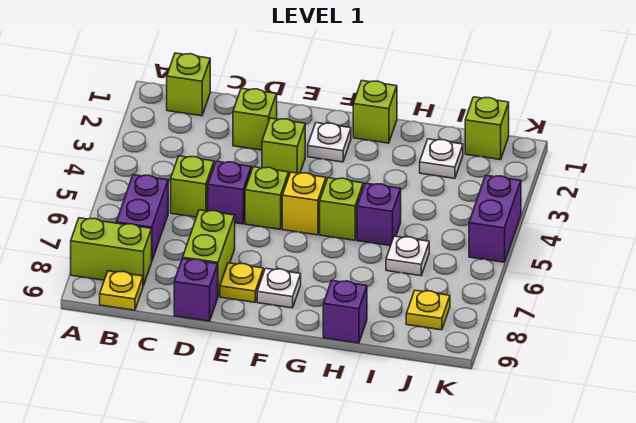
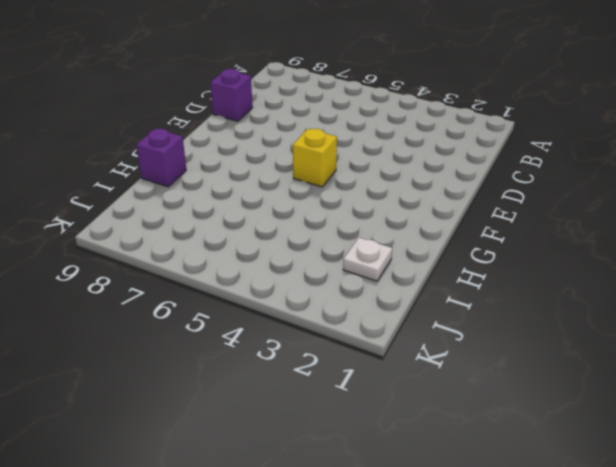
none -> lime brick A8:B8 level 1
none -> lime brick B1 level 1
none -> purple brick B6:B7 level 1

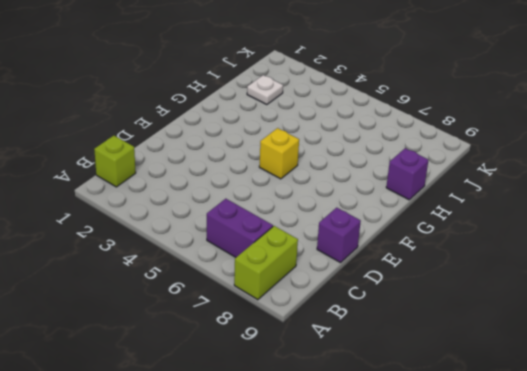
none -> yellow plate B9 level 1
none -> lime brick C5 level 1
none -> lime brick D2 level 1

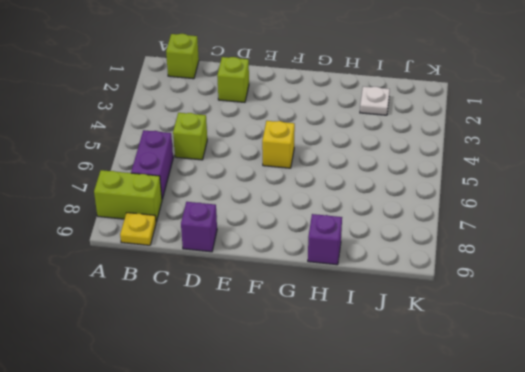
none -> purple brick D5 level 1
none -> lime brick D7:D8 level 1
none -> lime brick E3 level 1

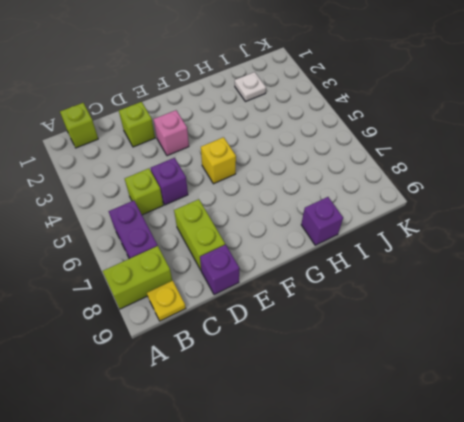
pink brick E3 level 1 -> lime brick E3 level 1
none -> lime brick E5 level 1
none -> yellow plate E8 level 1
none -> white plate F2 level 1

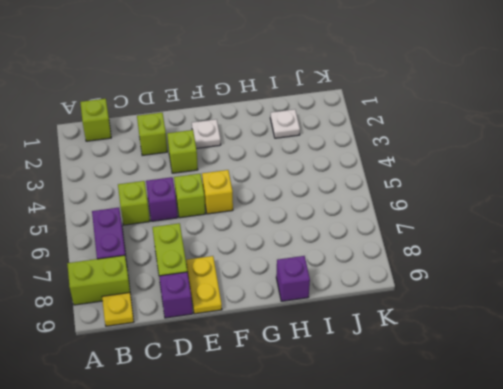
yellow plate E8:E9 level 1 -> yellow plate E8 level 1
none -> white plate F8 level 1
none -> lime brick G1 level 1
none -> lime brick G5 level 1

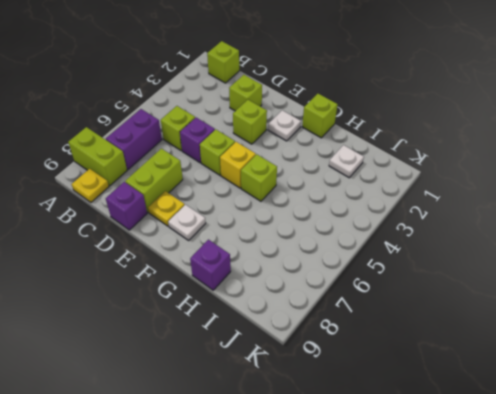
none -> purple brick H5 level 1
none -> white plate I6 level 1
none -> lime brick J1 level 1

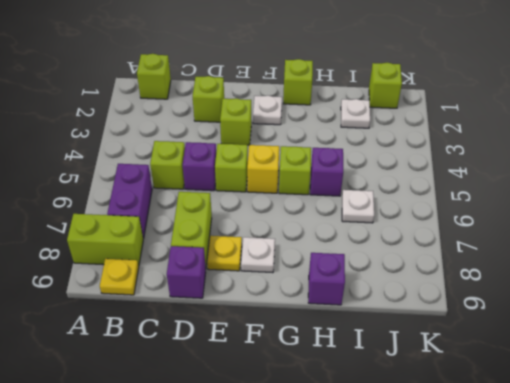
none -> yellow plate J8 level 1
none -> purple brick K4:K5 level 1

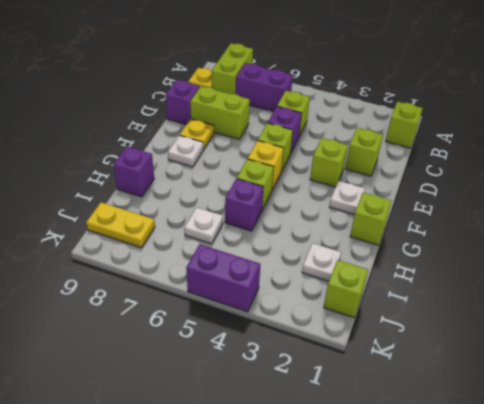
yellow plate J8:J9 level 1 -> yellow plate J8 level 1

